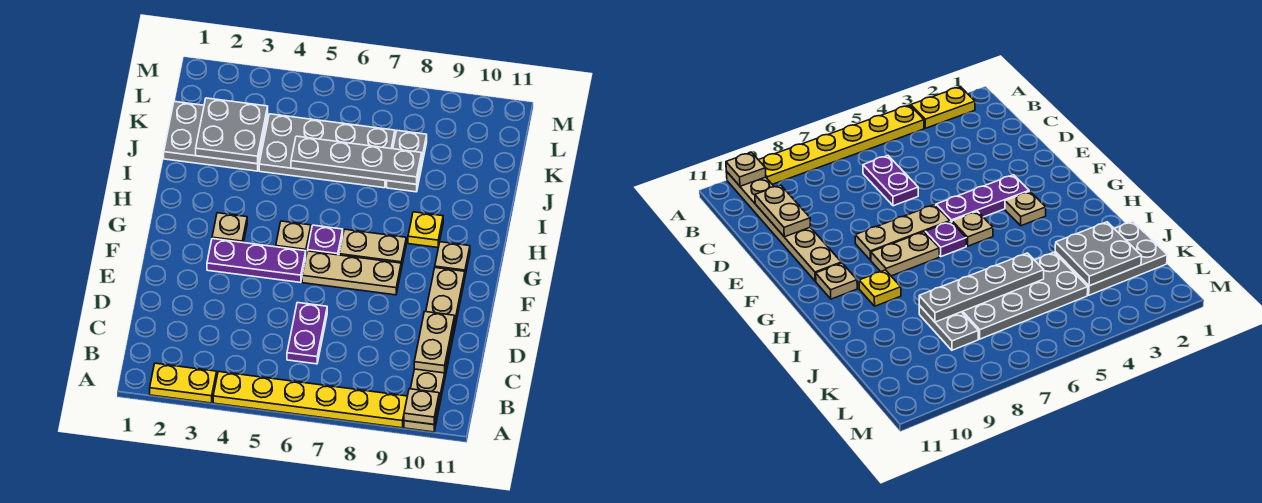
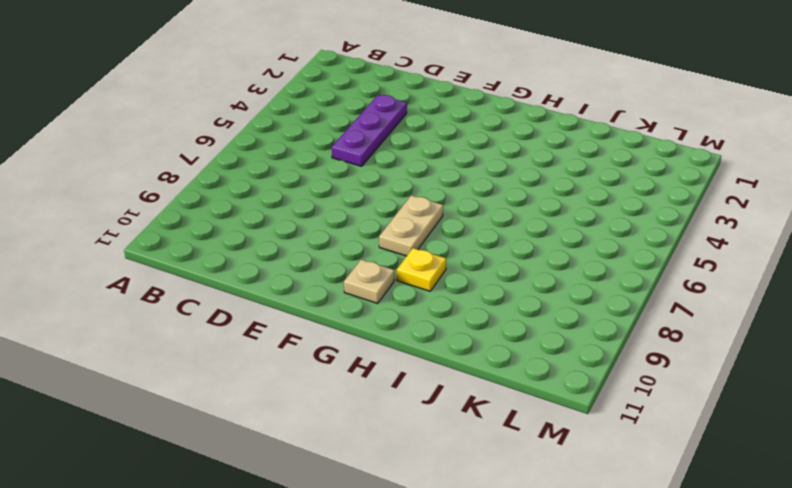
purple plate D3:D5 level 1 -> purple plate F3:F5 level 1
none -> yellow plate A2:A3 level 1
none -> yellow plate A4:A9 level 1
none -> tan plate A10:F10 level 1

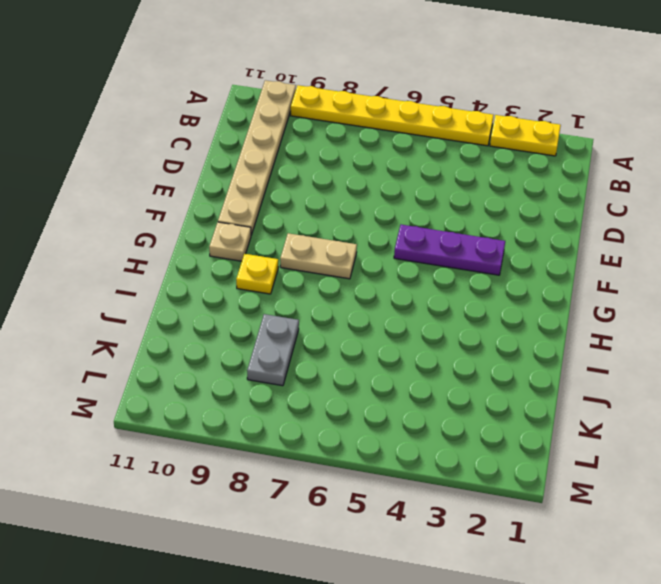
none -> purple plate C6:D6 level 1
none -> tan plate F6:F8 level 1
none -> tan plate G3 level 1

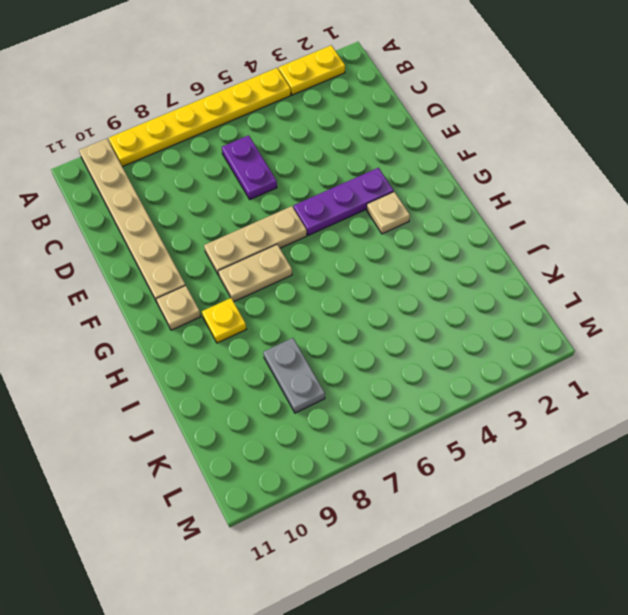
none -> tan plate G5 level 1
none -> purple plate G6 level 1
none -> grey plate J1:K3 level 1

